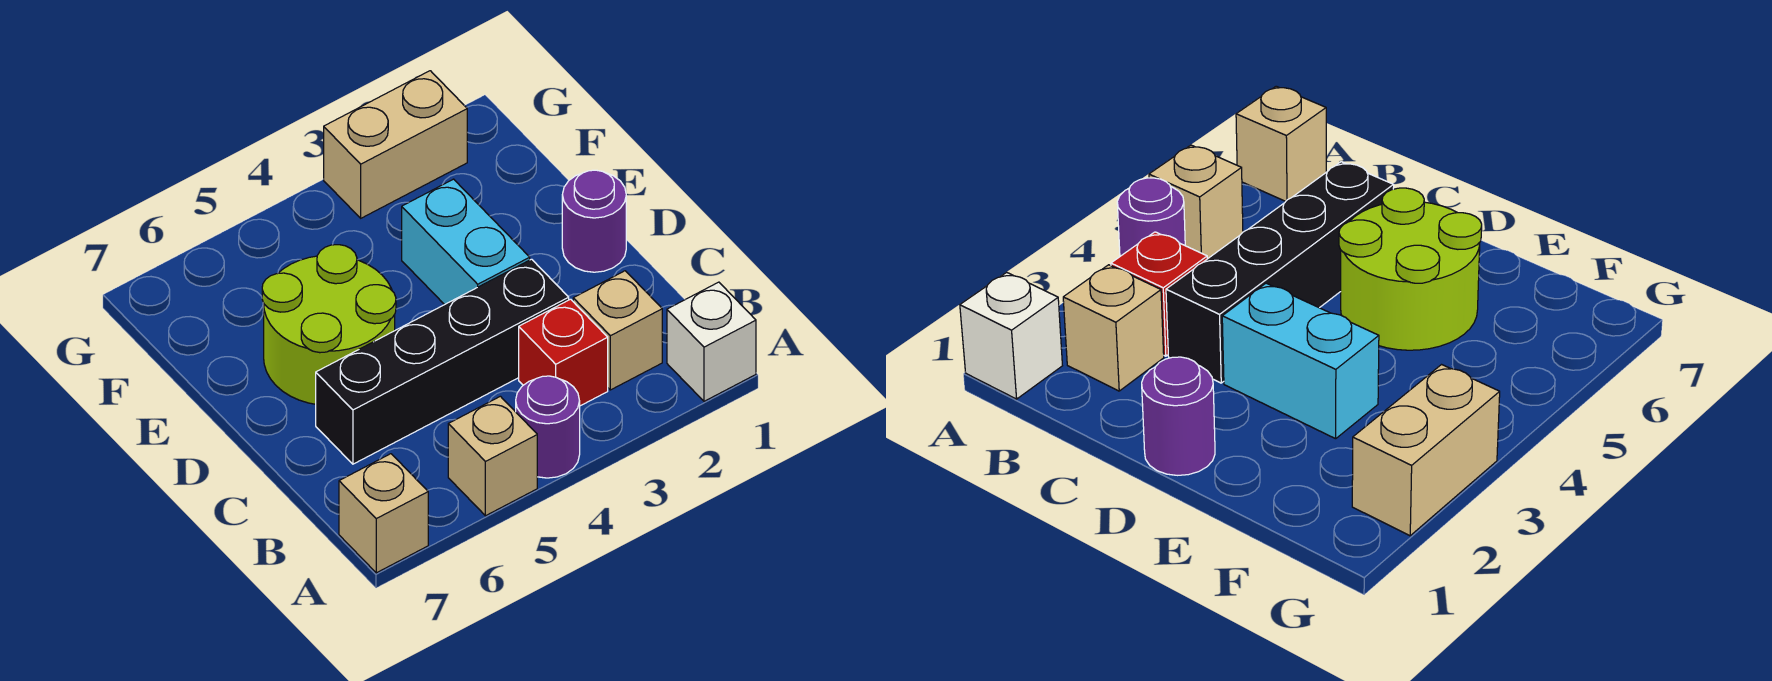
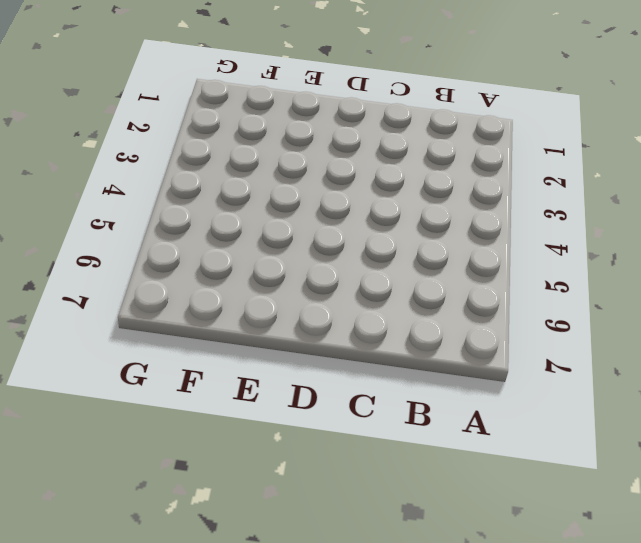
none -> white brick A1 level 1
none -> purple round brick A4 level 1

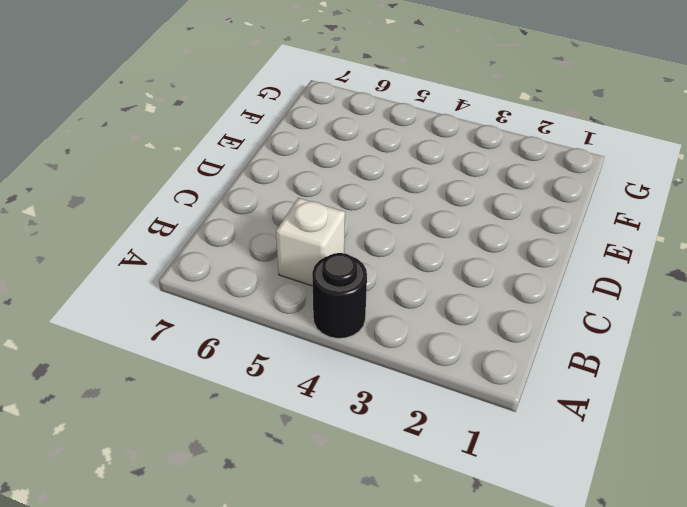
black round brick A4 level 1 -> purple round brick A4 level 1
white brick B5 level 1 -> white brick A1 level 1
none -> tan brick A5 level 1
none -> tan brick A7 level 1

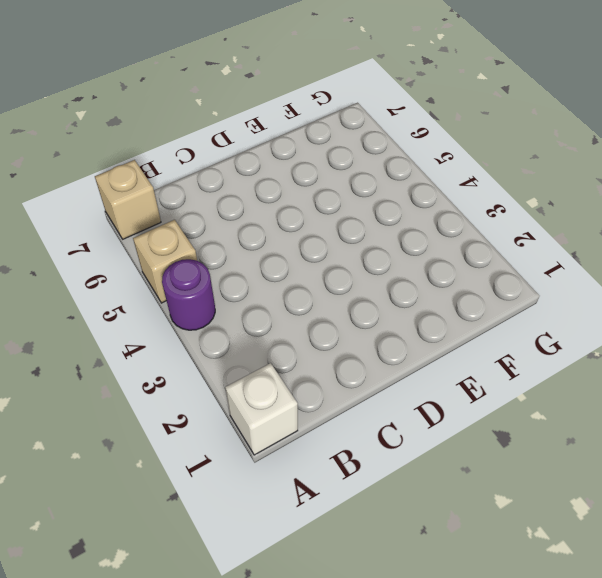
none -> tan brick B2 level 1
none -> red brick B3 level 1

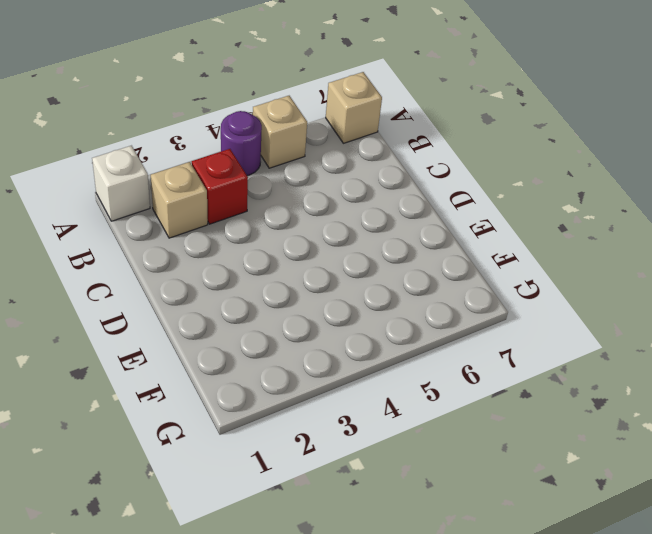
none -> black brick C3:C6 level 1
none -> purple round brick D1 level 1

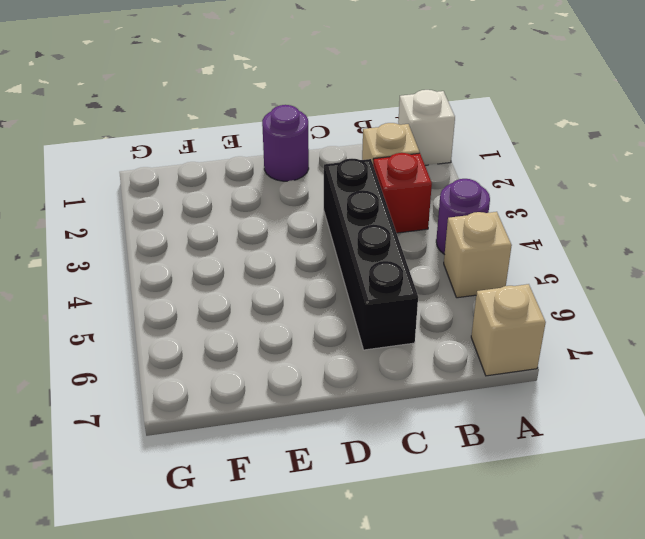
none -> cyan brick D3:E3 level 1
none -> lime round brick D5:E6 level 1

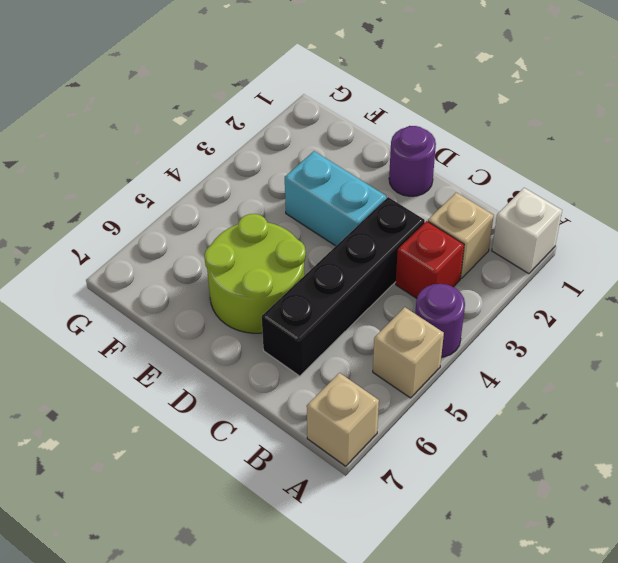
none -> tan brick G2:G3 level 1

